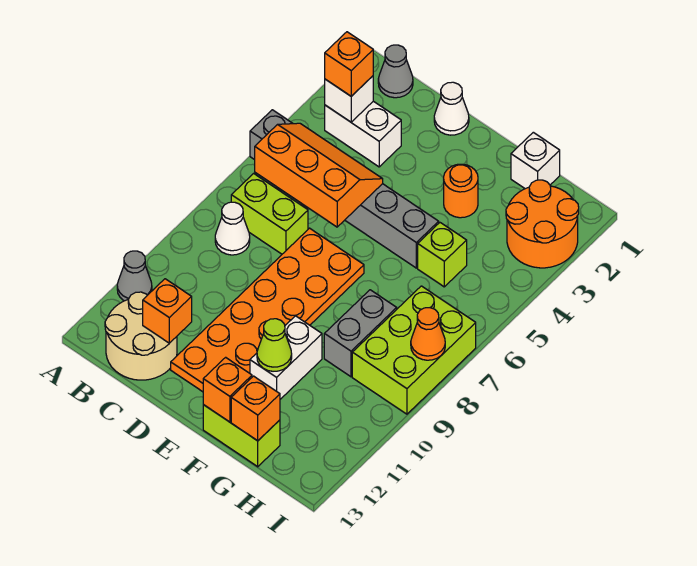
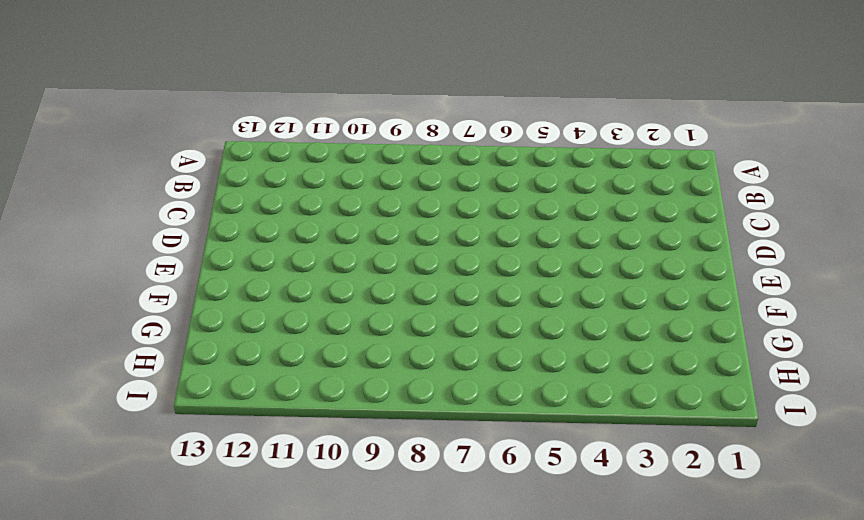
none -> grey brick A5:F5 level 1
none -> grey cone A11 level 1
none -> grey cone B1 level 1

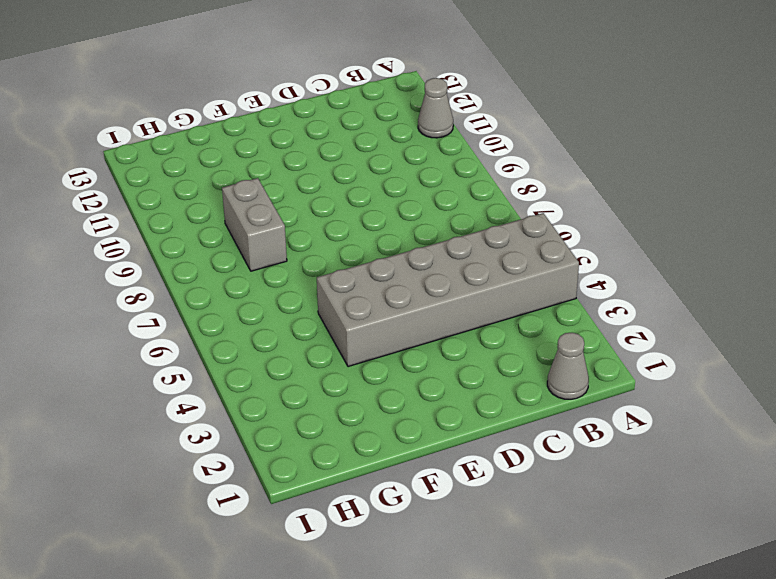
grey brick A4:F5 level 1 -> grey brick A5:F5 level 1
none -> white brick B3:C3 level 1
none -> lime brick B7:C7 level 1
none -> white cone B8 level 1

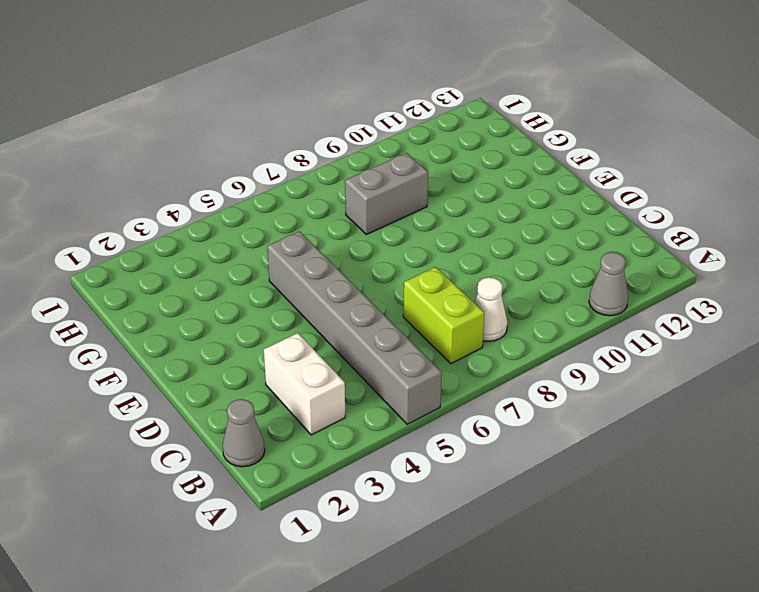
none -> tan round brick B12:C13 level 1
none -> white cone D1 level 1
none -> orange plate D7:E12 level 1

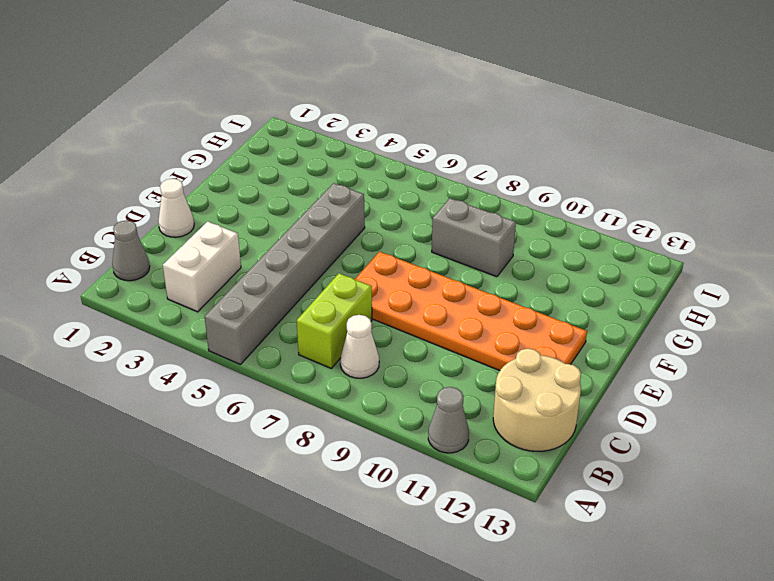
none -> orange round brick F3 level 1
none -> white brick F10:F11 level 1
none -> lime brick F13:G13 level 1

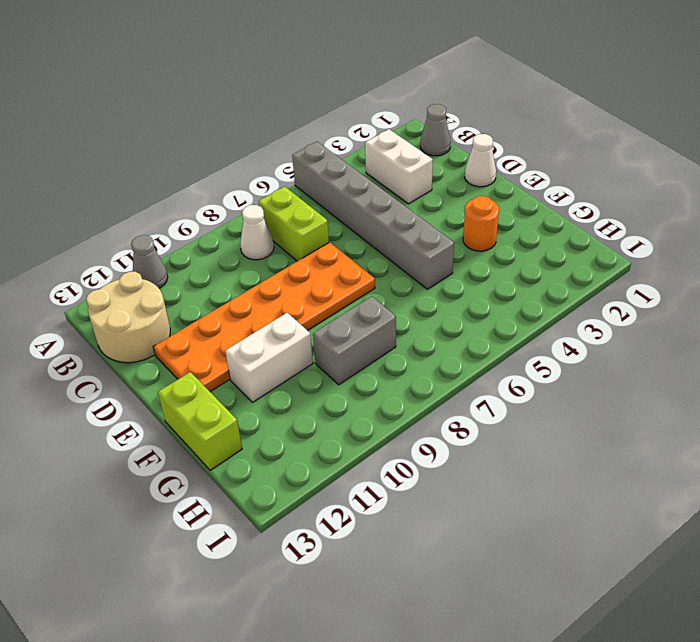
none -> white brick G1 level 1
none -> lime brick G5 level 1
none -> orange round brick H2:I3 level 1

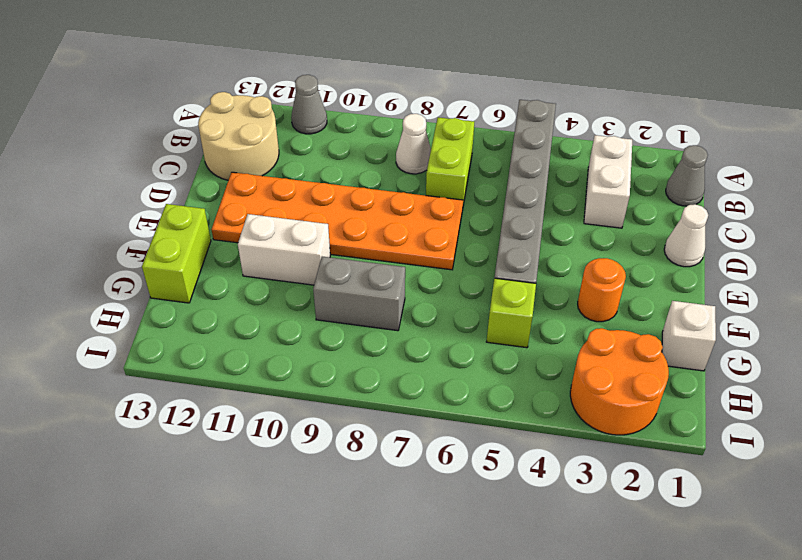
none -> lime brick H7:I9 level 1
none -> white brick B3 level 2
none -> orange slope B5:D6 level 2 top 6

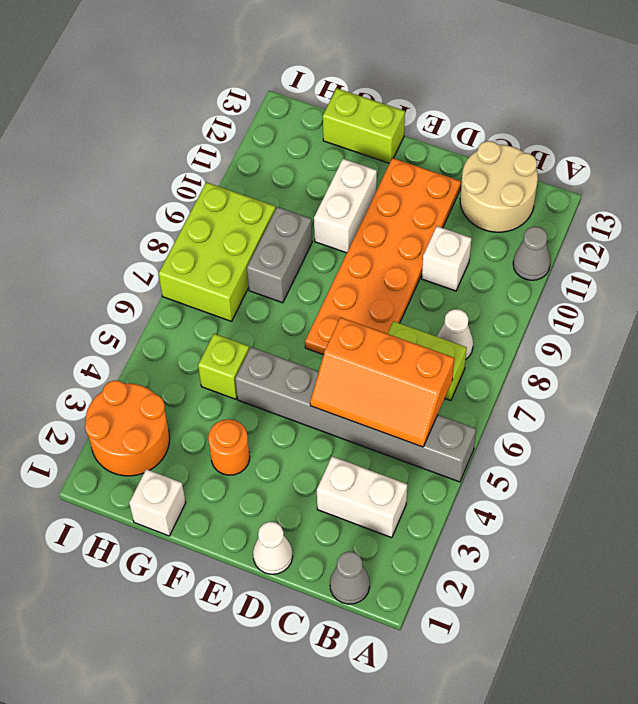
white brick C10 level 1 -> white brick B3 level 2
none -> orange brick C12 level 2
none -> lime cone F11 level 2
none -> orange brick F13 level 2

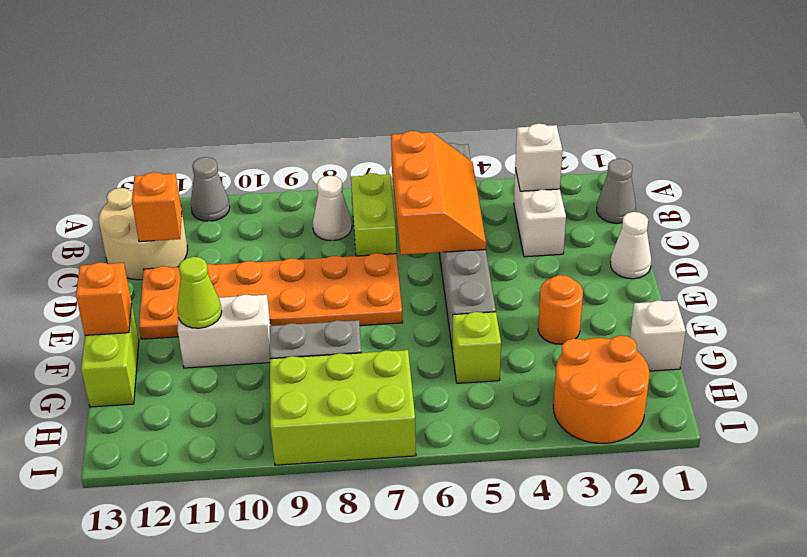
none -> orange brick G13 level 2
none -> orange cone I8 level 2
none -> orange brick B3 level 3

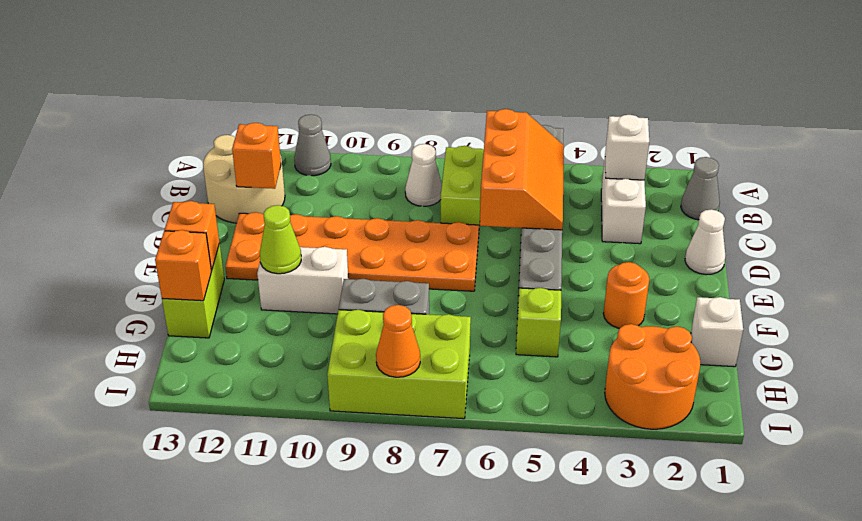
none -> orange brick B3 level 3

